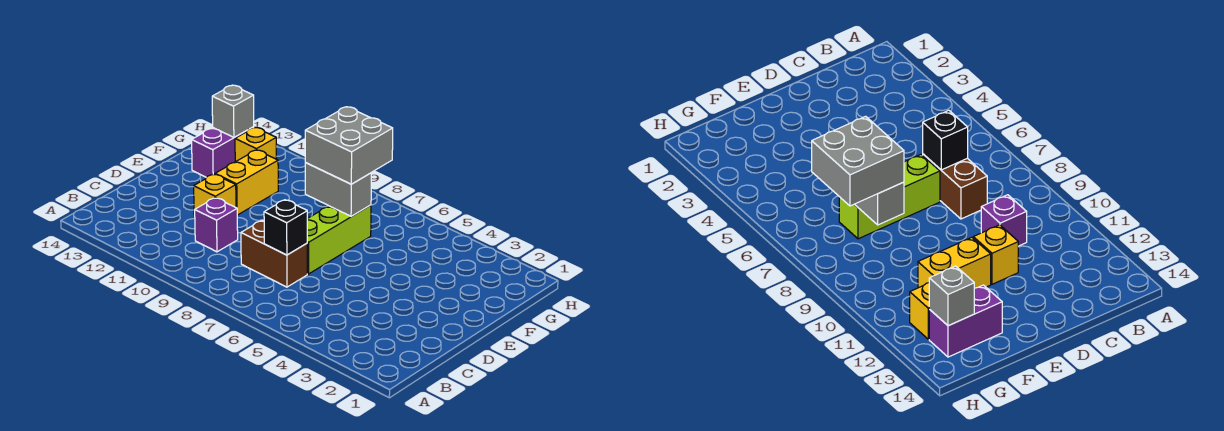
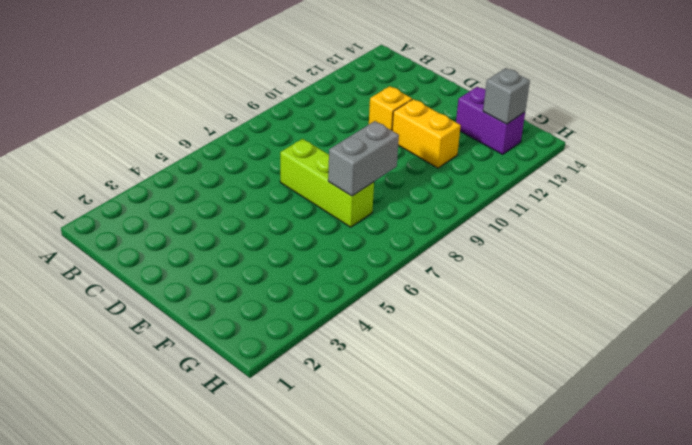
none -> brown brick C7:C8 level 1
none -> purple brick C10 level 1

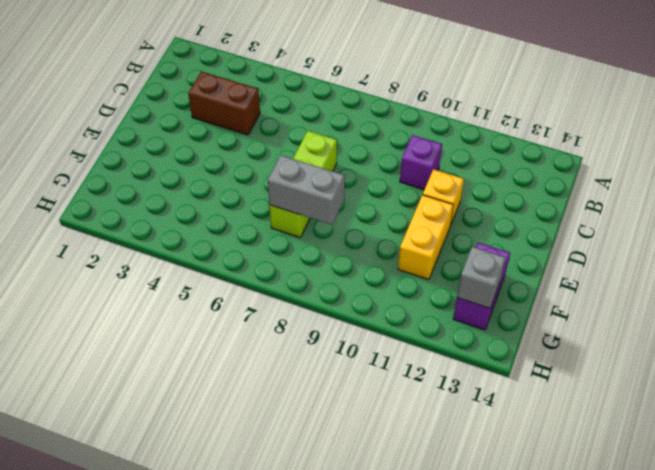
brown brick C3:C4 level 1 -> brown brick C7:C8 level 1
none -> yellow brick G12 level 1
none -> black brick C7 level 2

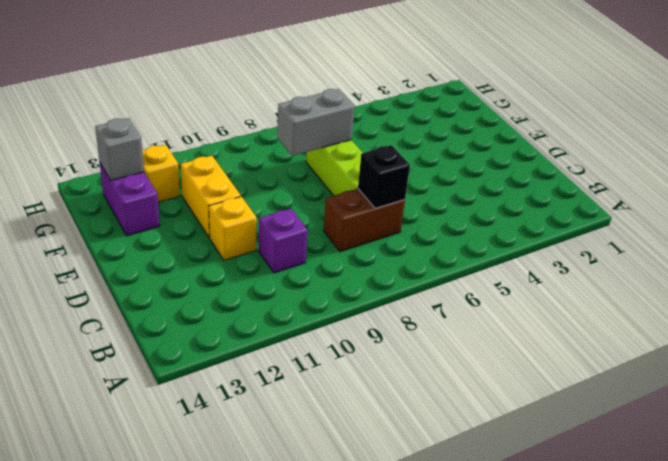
none -> grey brick F7:G8 level 3

